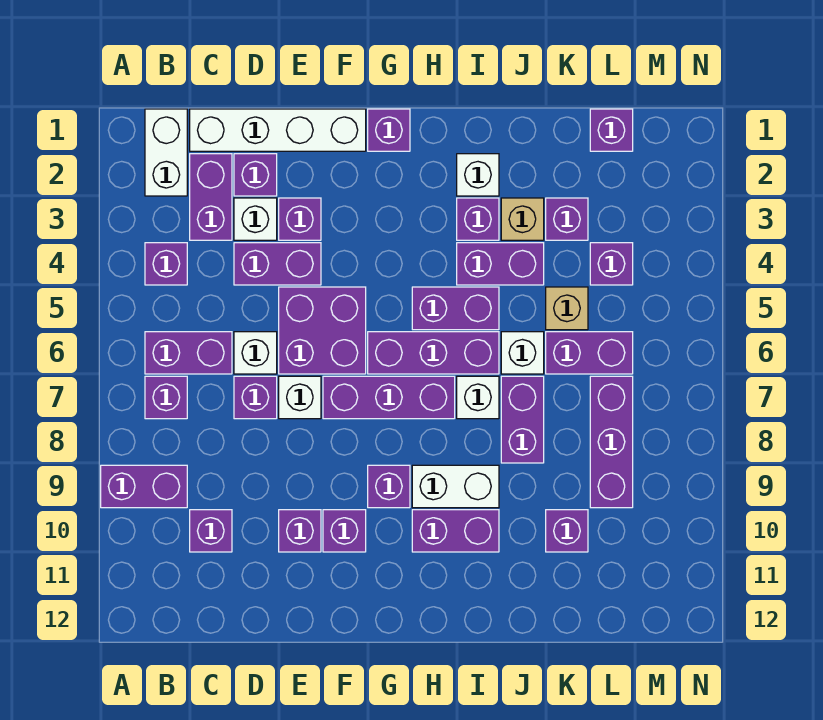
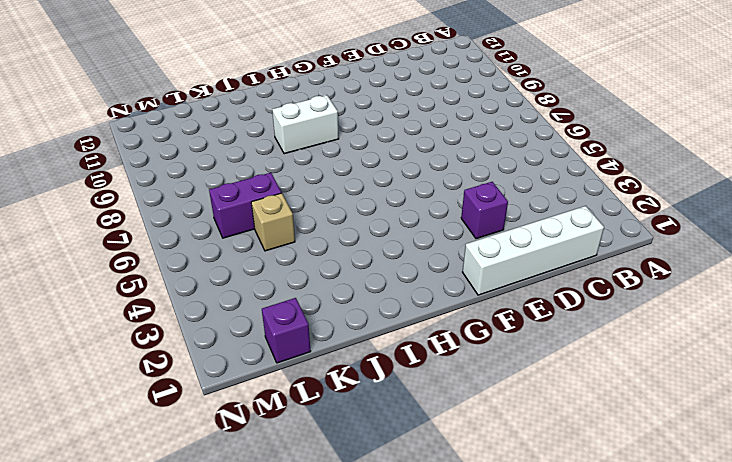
none -> purple brick A9:B9 level 1
none -> white brick B1:B2 level 1
none -> purple brick B4 level 1
none -> purple brick B6:C6 level 1

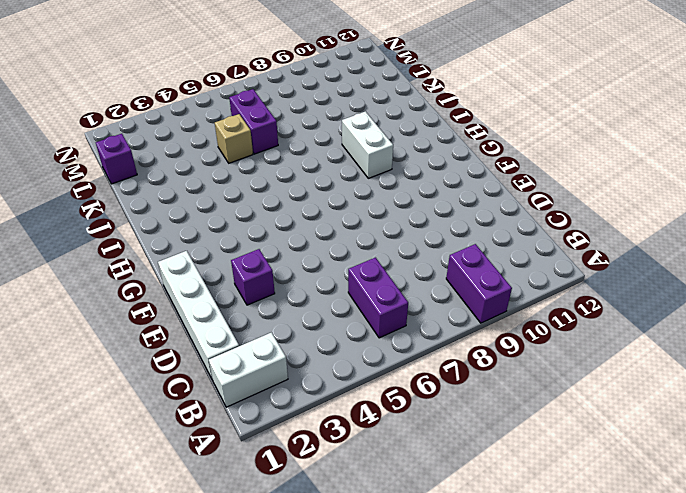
none -> purple brick B4 level 1
none -> purple brick B7 level 1
none -> purple brick C2:C3 level 1
none -> purple brick C10 level 1

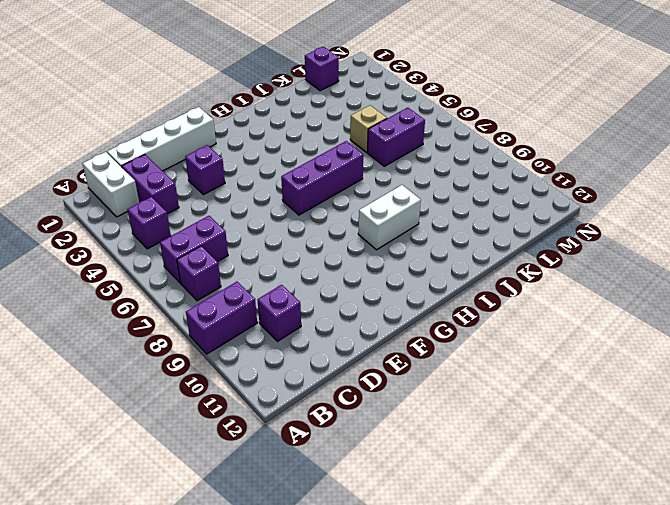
none -> purple brick D2 level 1
none -> white brick D3 level 1
none -> purple brick D4:E4 level 1
none -> white brick D6 level 1

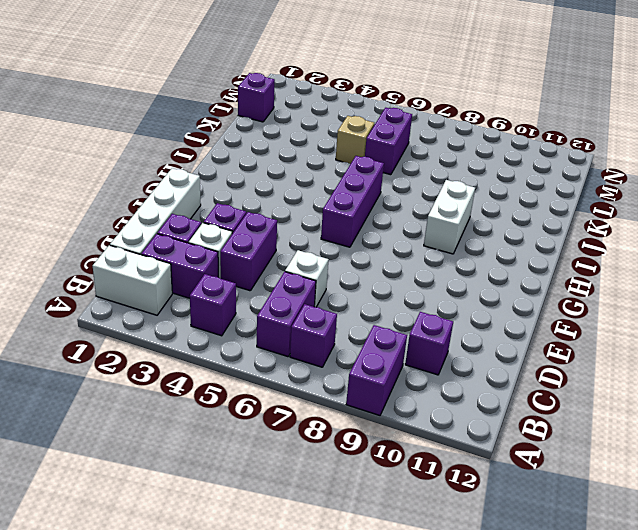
none -> purple brick D7 level 1
none -> purple brick E5:F6 level 1
none -> white brick E7 level 1
none -> purple brick E10 level 1

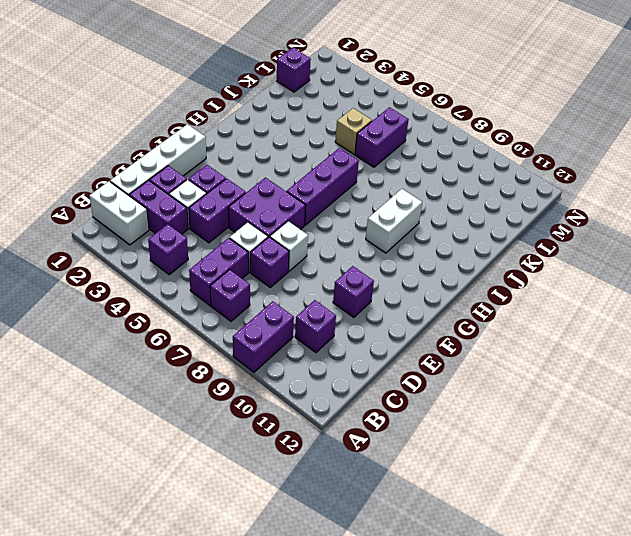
none -> purple brick F7:H7 level 1
none -> purple brick F10 level 1
none -> purple brick G1 level 1
none -> purple brick G9 level 1

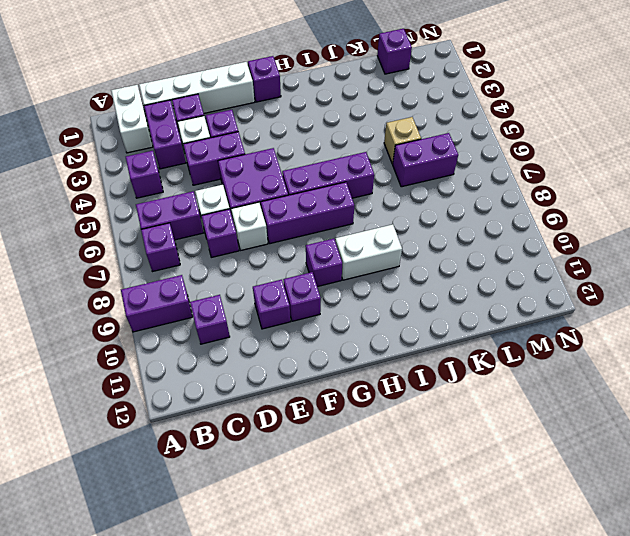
none -> purple brick H5:I5 level 1
none -> purple brick H10:I10 level 1
none -> white brick I2 level 1
none -> purple brick I3 level 1

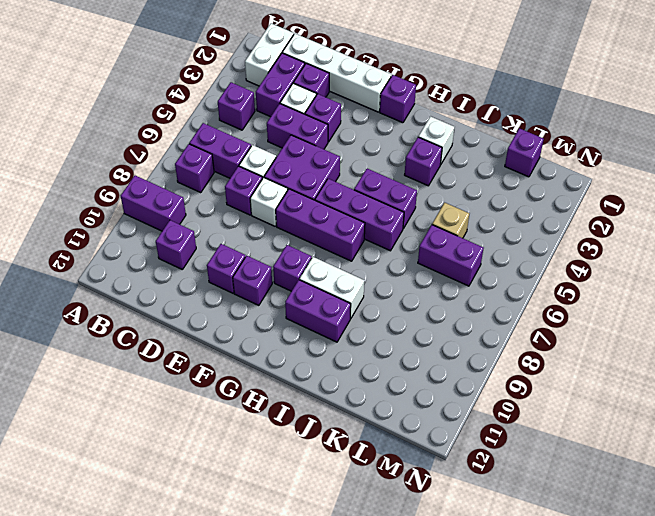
none -> purple brick I4:J4 level 1
none -> white brick I7 level 1
none -> tan brick J3 level 1
none -> white brick J6 level 1

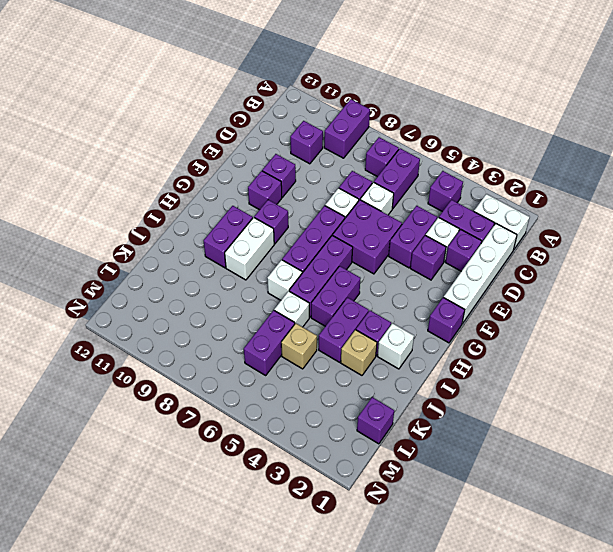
none -> purple brick J7:J8 level 1
none -> purple brick K3 level 1
none -> purple brick K10 level 1
none -> purple brick L4 level 1

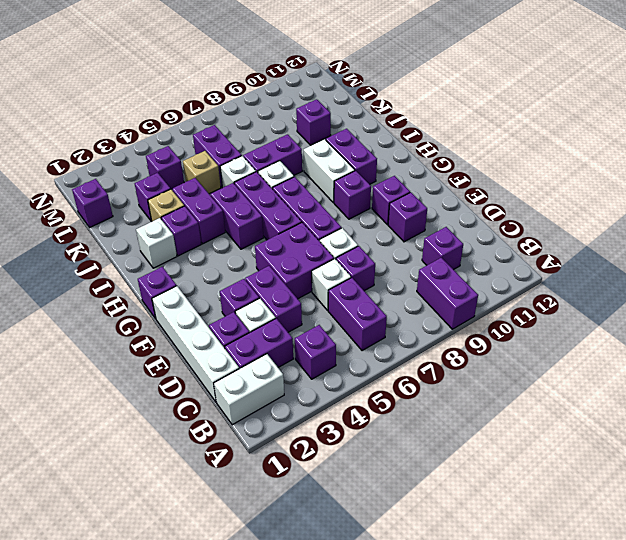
none -> purple brick B7 level 1
none -> purple brick L7:L9 level 1

